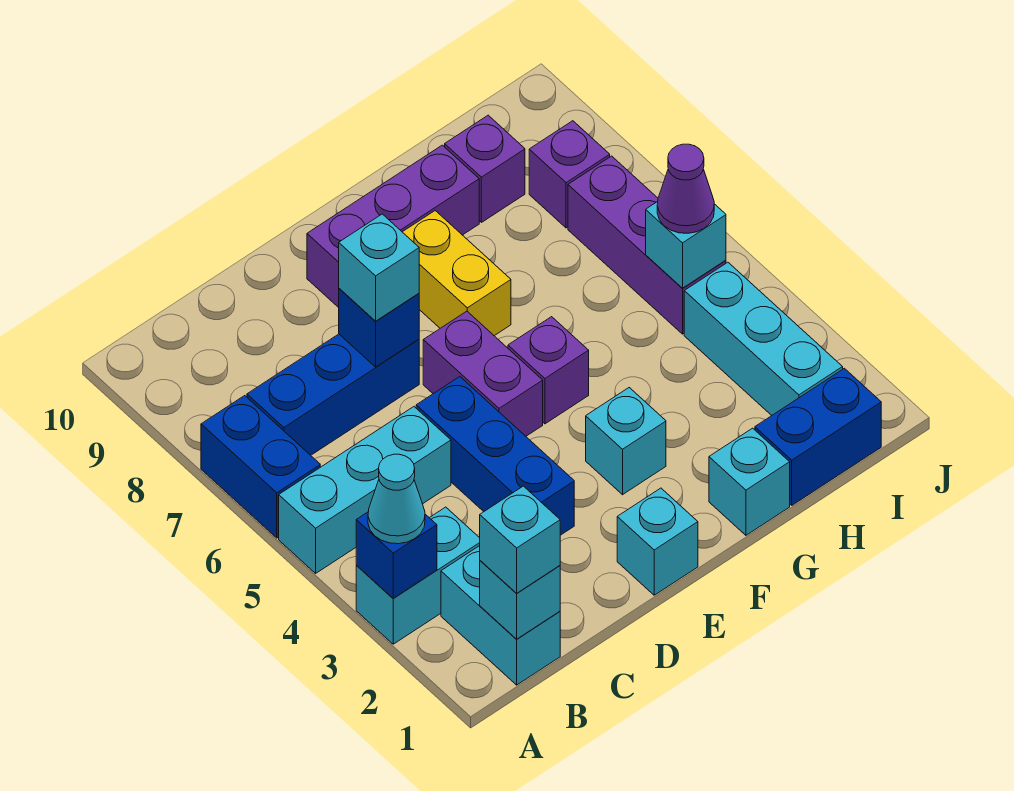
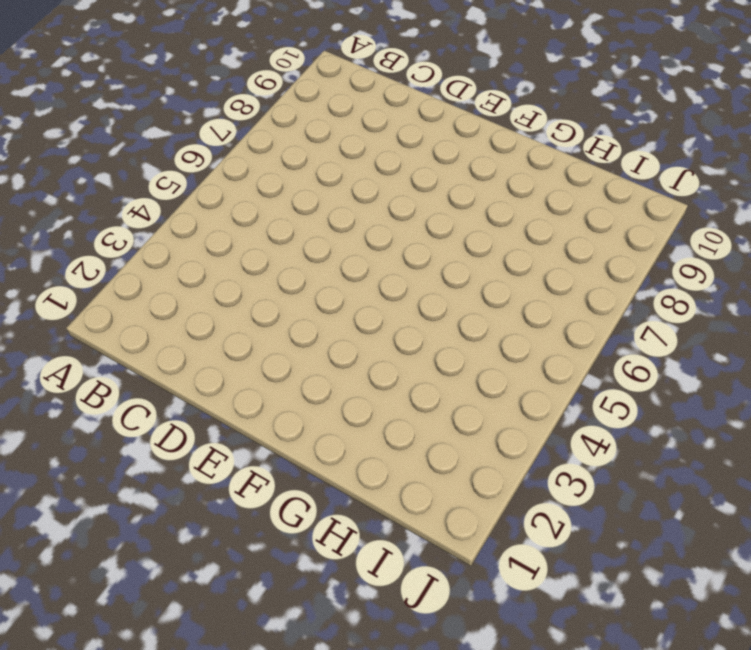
none -> cyan brick A3:B3 level 1
none -> cyan brick A5:C5 level 1
none -> blue brick A6:A7 level 1

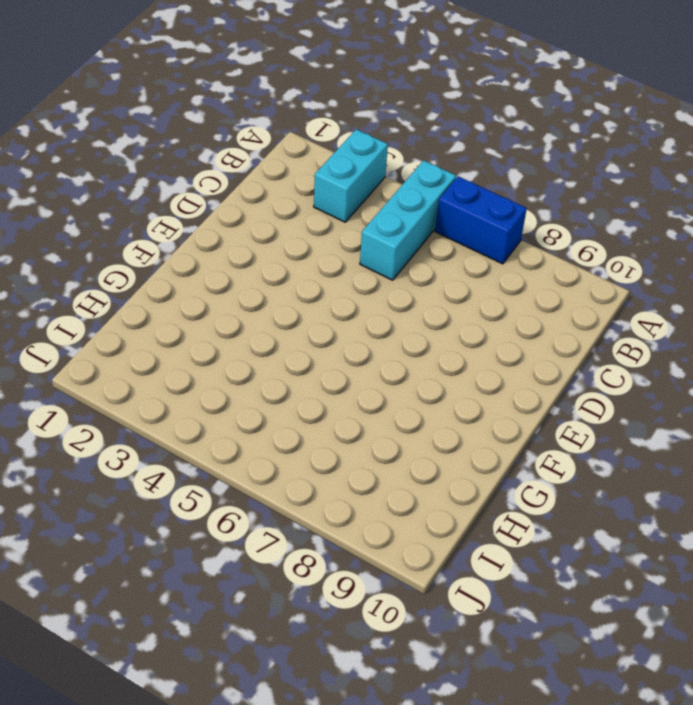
none -> cyan brick B1:B2 level 1
none -> blue brick B7:D7 level 1
none -> blue brick D3:D5 level 1

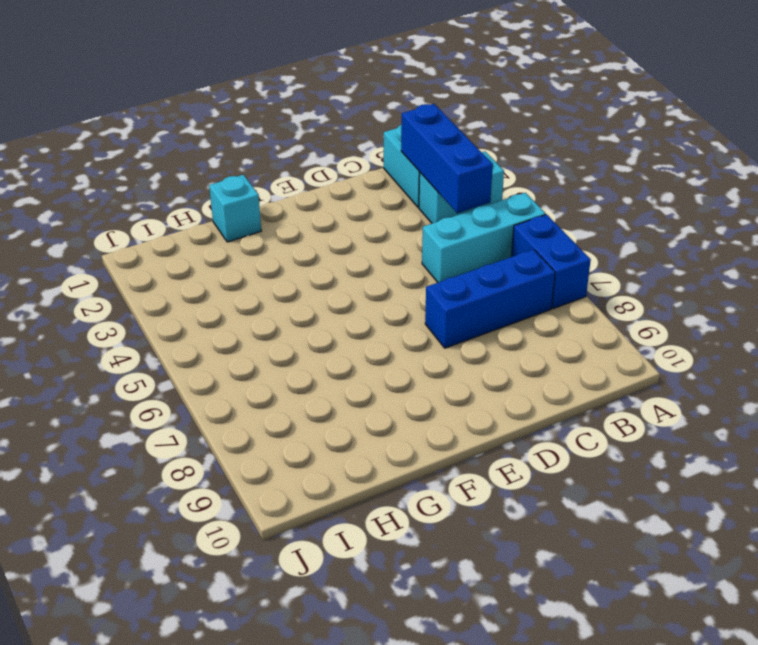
blue brick B2:B4 level 2 -> blue brick D3:D5 level 1
none -> cyan brick E1 level 1
none -> purple brick E5:E6 level 1
none -> purple brick E9:G9 level 1

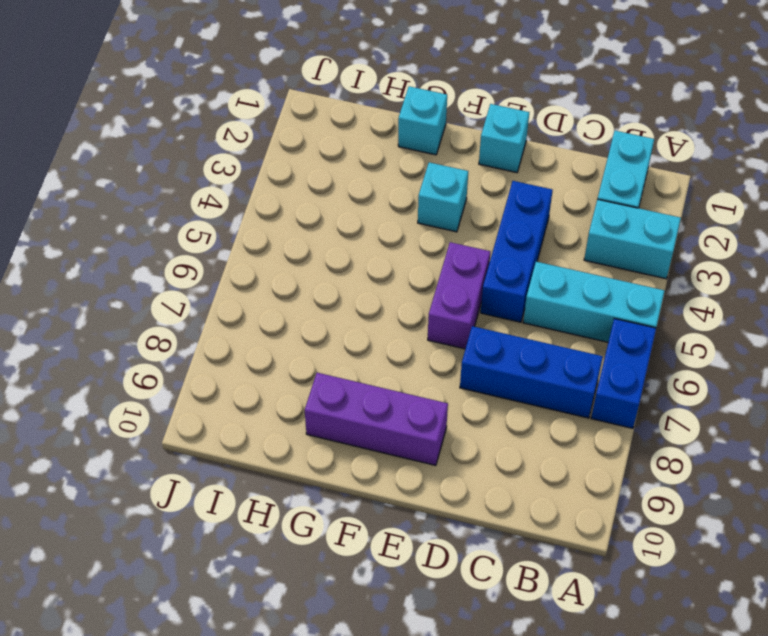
none -> purple brick F5 level 1
none -> yellow brick F7:F8 level 1
none -> blue brick H1:I1 level 1

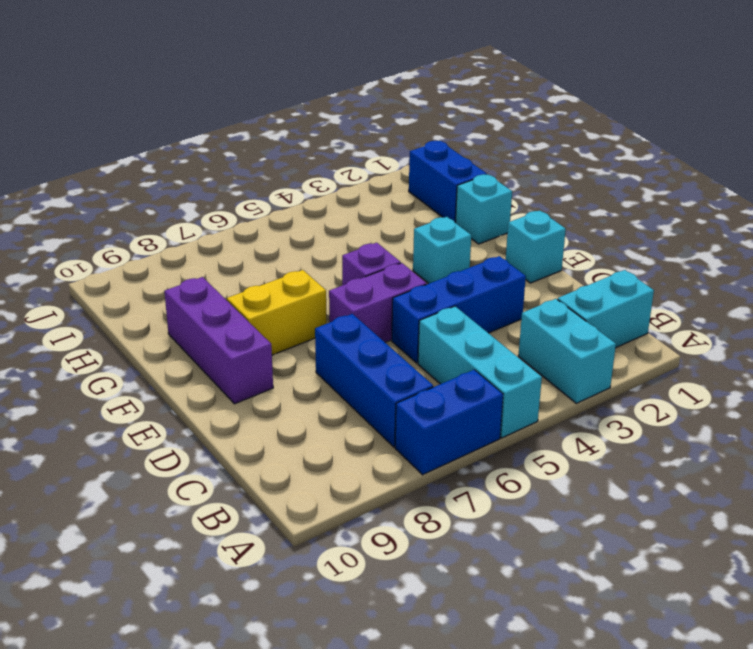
none -> purple brick H9 level 1
none -> cyan brick I2:I4 level 1
none -> purple brick I5:I7 level 1

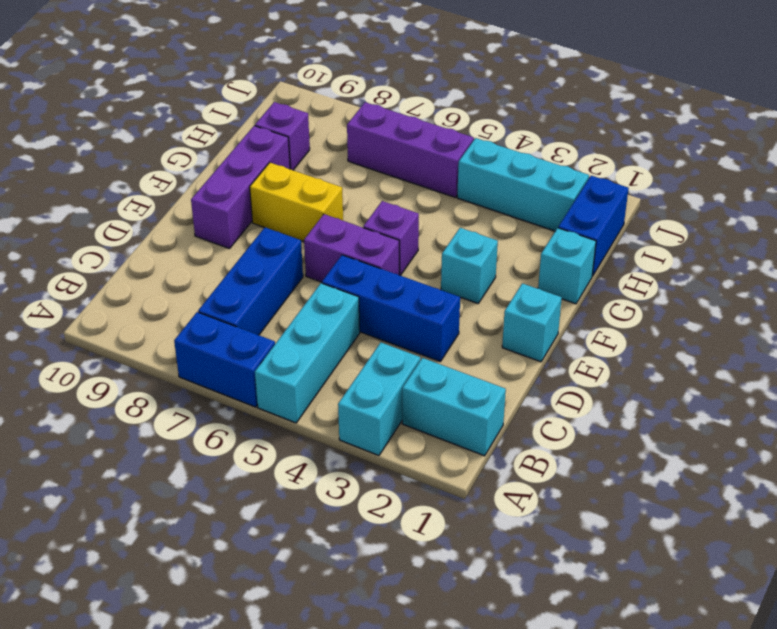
none -> purple brick I8 level 1
none -> blue brick A3 level 2
none -> cyan brick B1 level 2

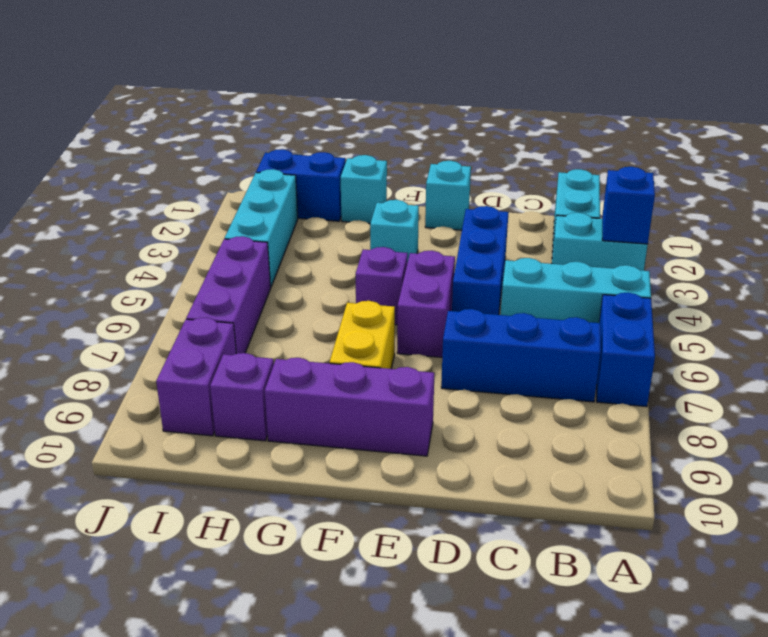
purple brick I8:I9 level 1 -> purple brick I8 level 1
none -> cyan brick B1 level 2
none -> blue brick D7 level 2
none -> cyan brick I5 level 2

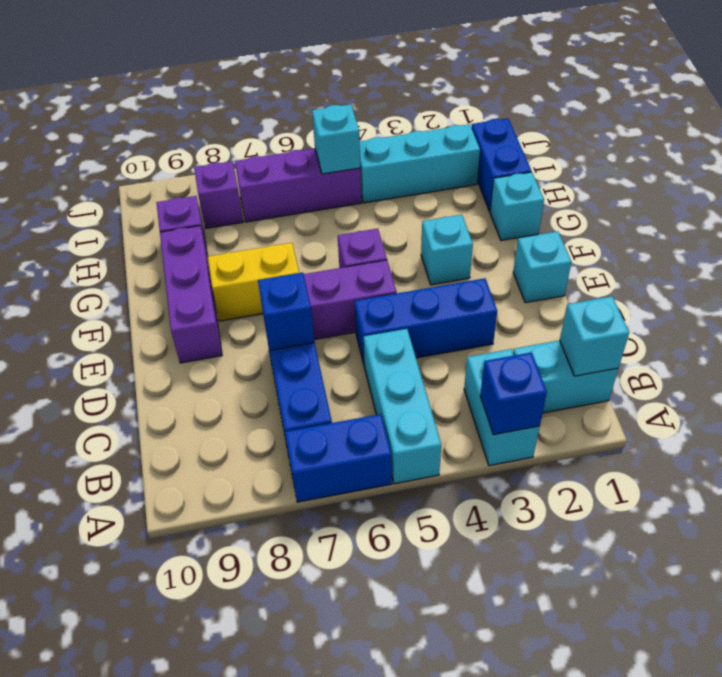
none -> cyan cone A3 level 3
none -> cyan brick B1 level 3
none -> cyan brick D7 level 3

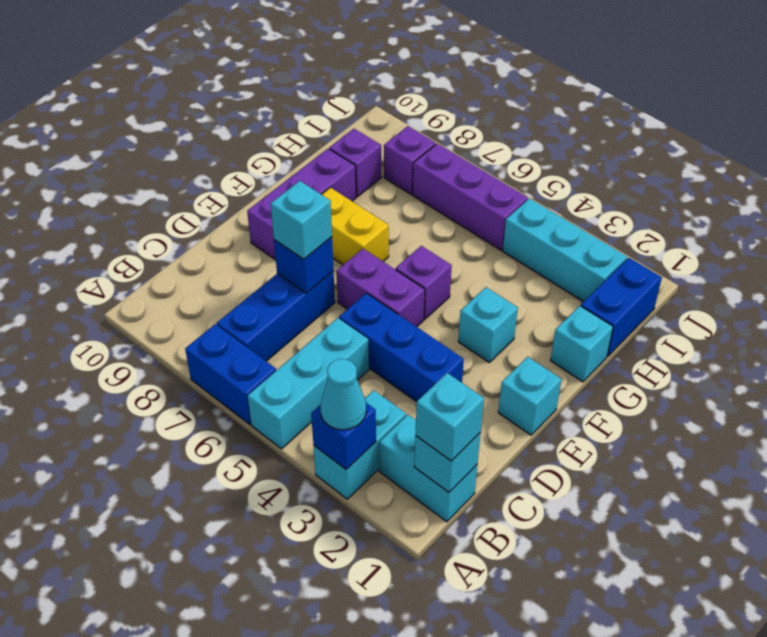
none -> cyan brick I5 level 2
none -> purple cone I5 level 3

